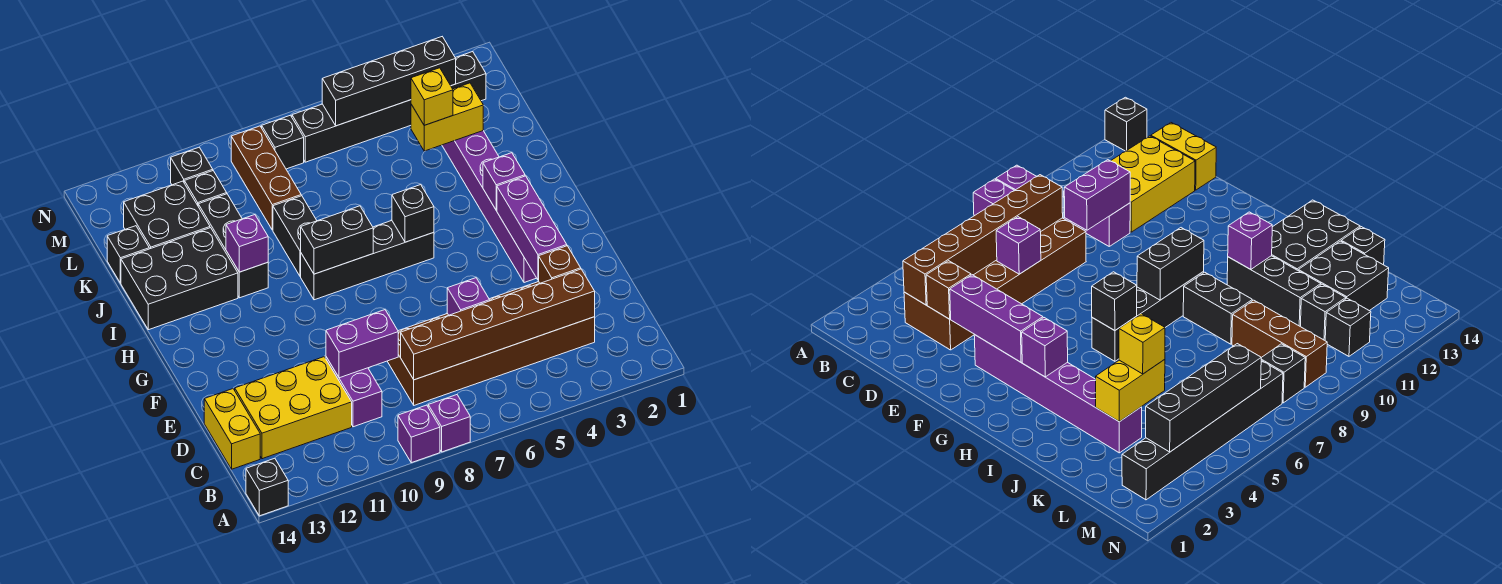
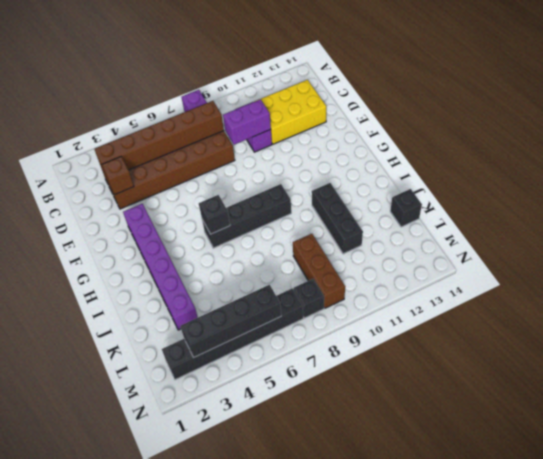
none -> purple brick A9 level 1
none -> black brick A14 level 1
none -> yellow brick C14:D14 level 1
none -> black brick I9:J9 level 1

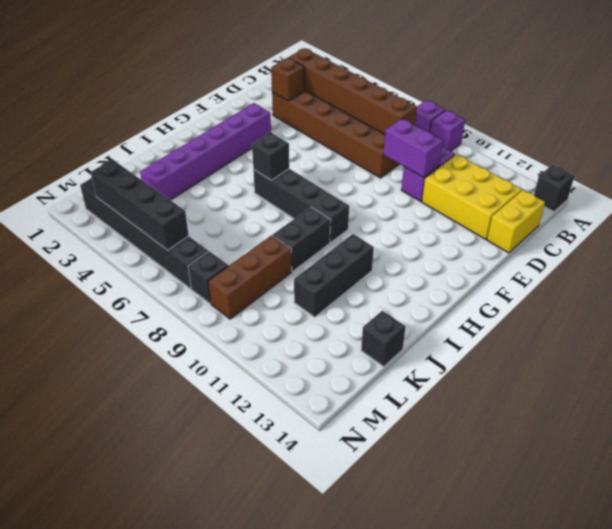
none -> black brick I12:J14 level 1
none -> black brick K12:L13 level 1
none -> black brick L11 level 1
none -> black brick M11 level 1

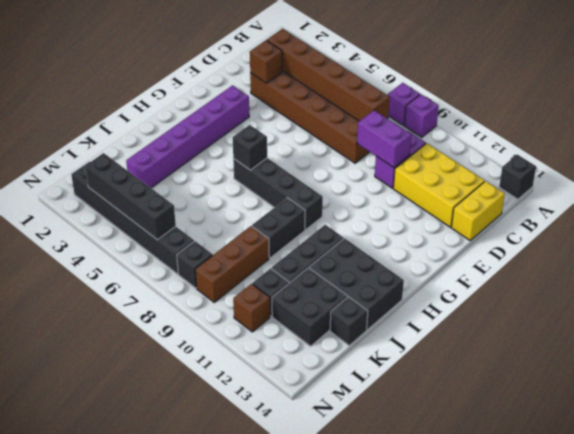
brown brick M11 level 1 -> black brick M11 level 1
none -> purple brick D6 level 2
none -> purple brick E3:G3 level 2
none -> purple brick H3 level 2
none -> black brick H8:H9 level 2

